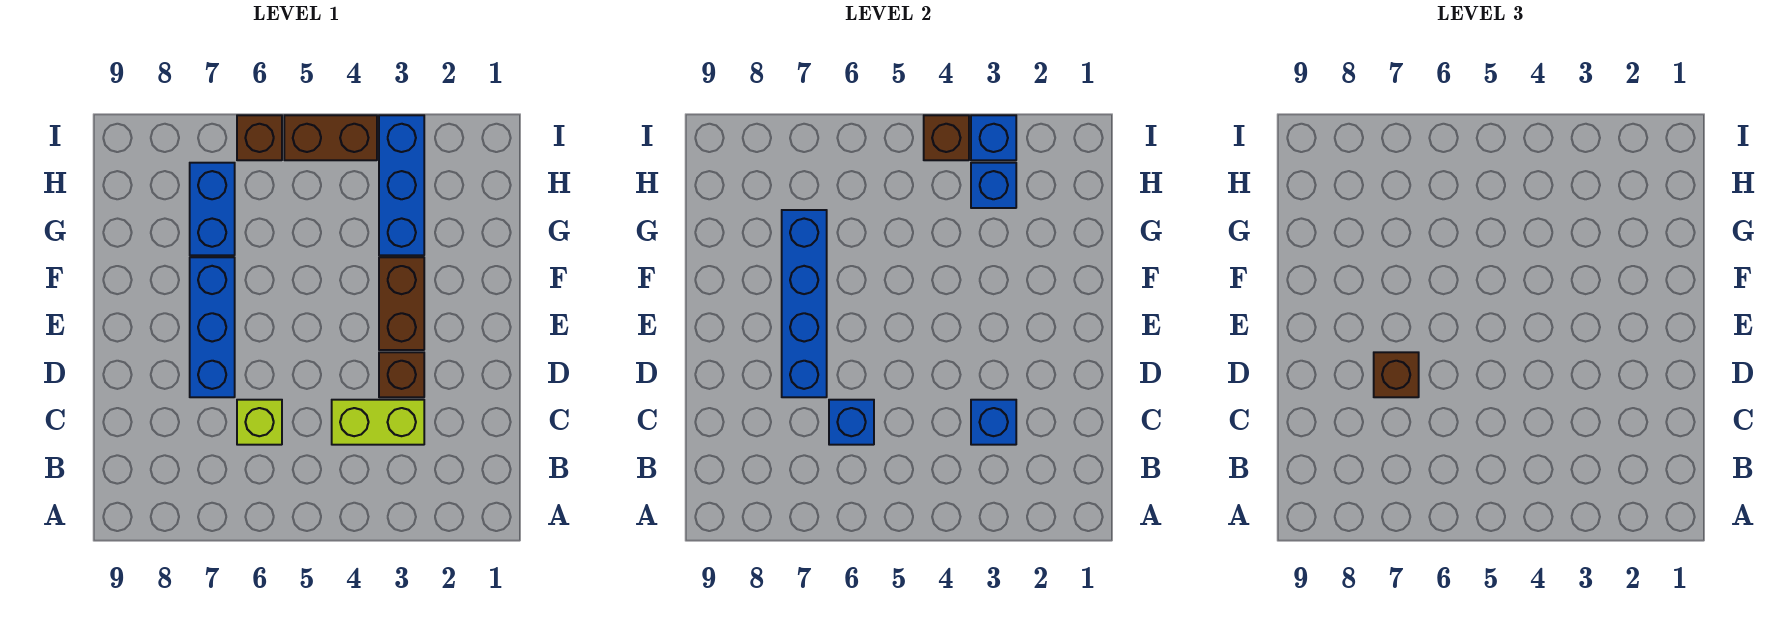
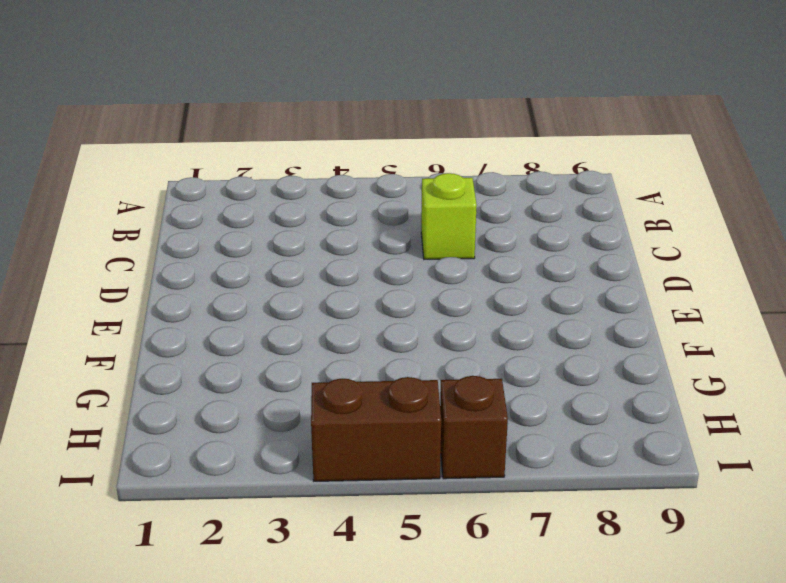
none -> lime brick C3:C4 level 1
none -> brown brick D3 level 1
none -> blue brick D7:F7 level 1

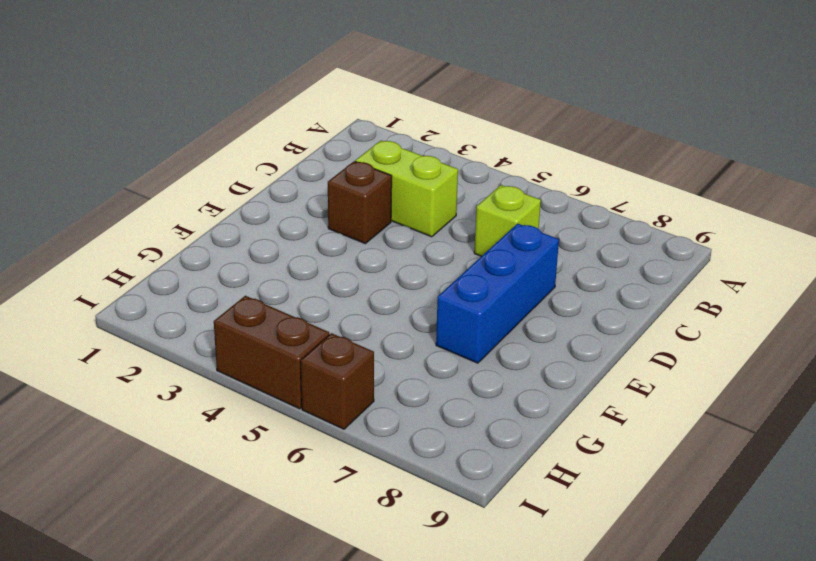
none -> brown brick E3:F3 level 1
none -> blue brick G3:I3 level 1
none -> blue brick G7:H7 level 1

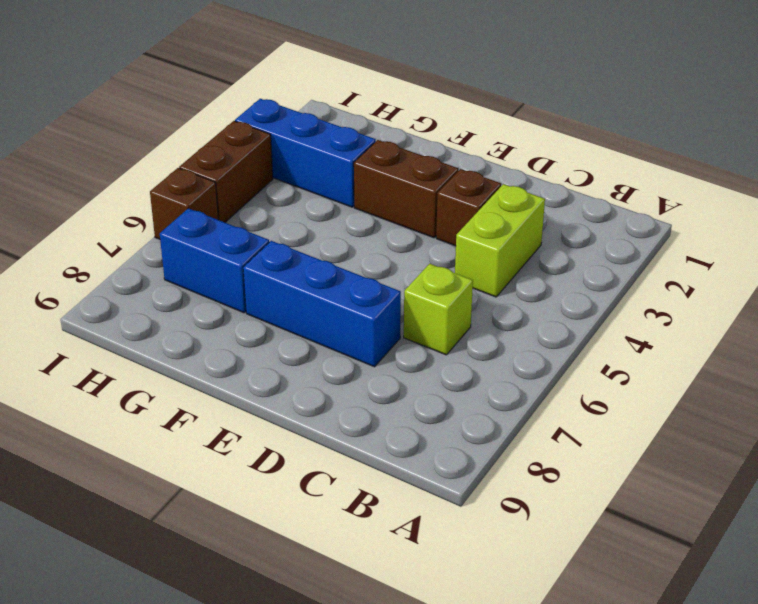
none -> blue brick C3 level 2
none -> blue brick C6 level 2
none -> blue brick D7:G7 level 2

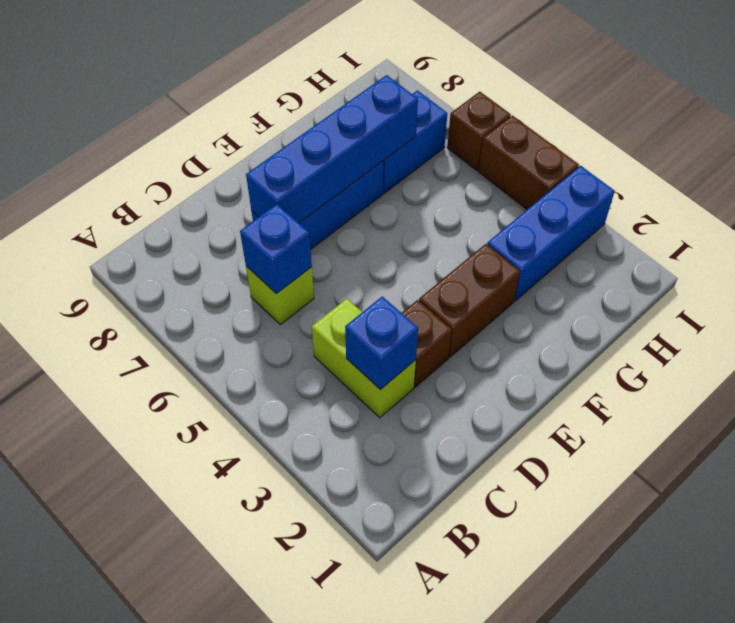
none -> blue brick H3 level 2
none -> blue brick I3 level 2
none -> brown brick I4 level 2

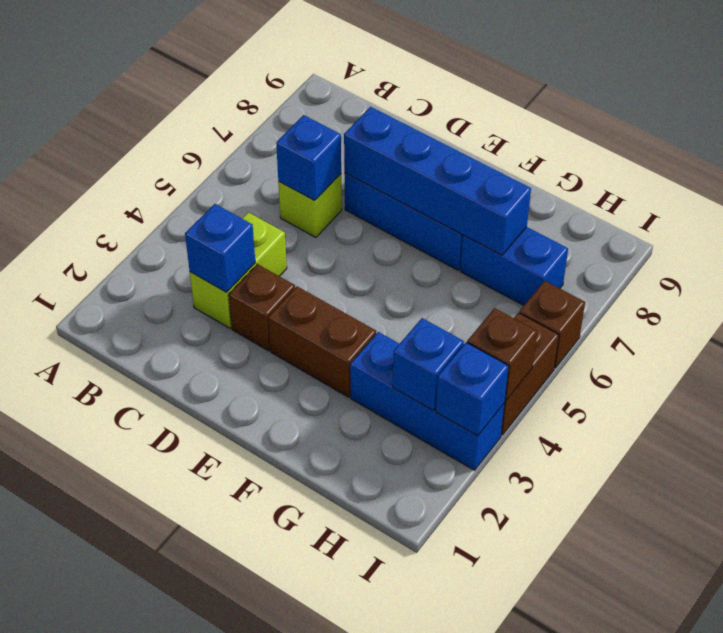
none -> brown brick D7 level 3

